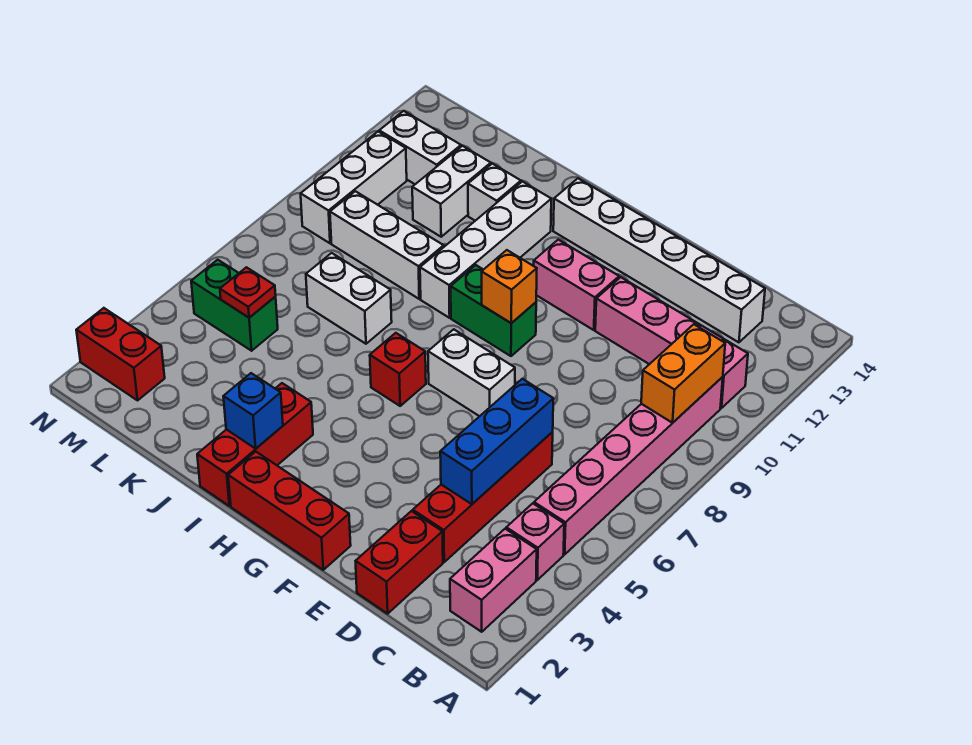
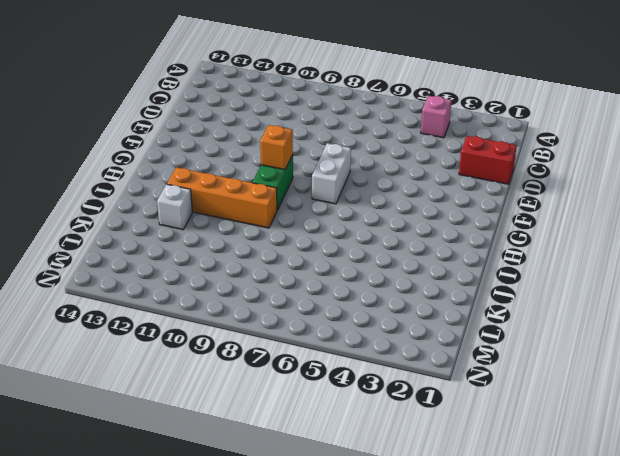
orange brick I9:I12 level 1 -> white brick I9:I12 level 1
none -> pink brick B2:B3 level 1
none -> pink brick B5:B10 level 1
none -> pink brick B11:E11 level 1

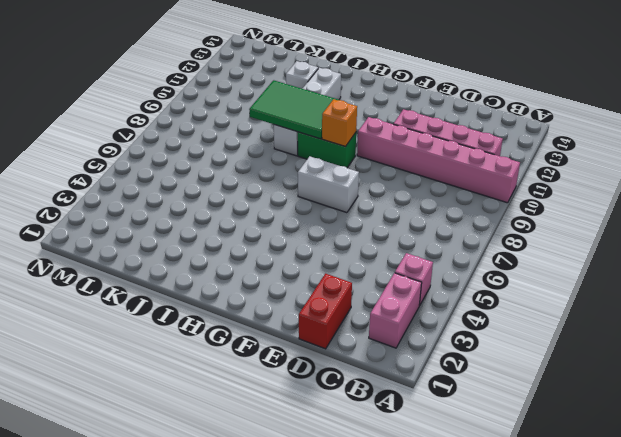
pink brick A10:F10 level 1 -> pink brick B5:B10 level 1
green tile H9:J10 level 2 -> none
none -> white brick C13:H13 level 1
none -> red brick D3:D6 level 1
none -> red brick F1:H1 level 1

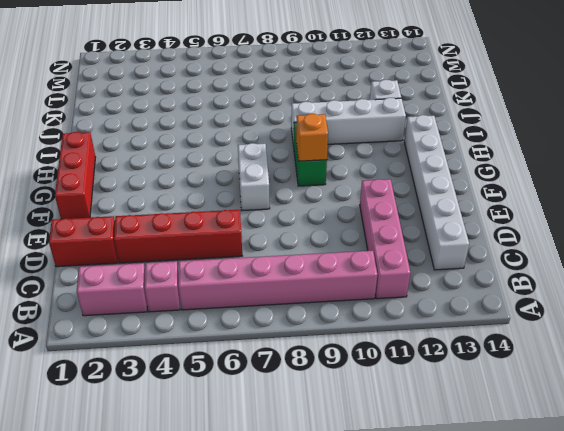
none -> pink brick F11:G11 level 1
none -> red brick H6 level 1
none -> red brick I1:I3 level 1

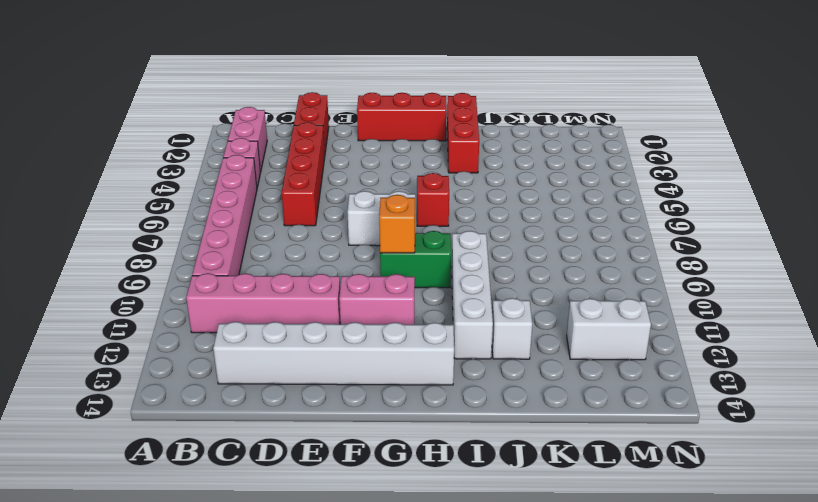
none -> white brick J7:K7 level 1
none -> white brick J9:L9 level 1
none -> white brick K11:K12 level 1

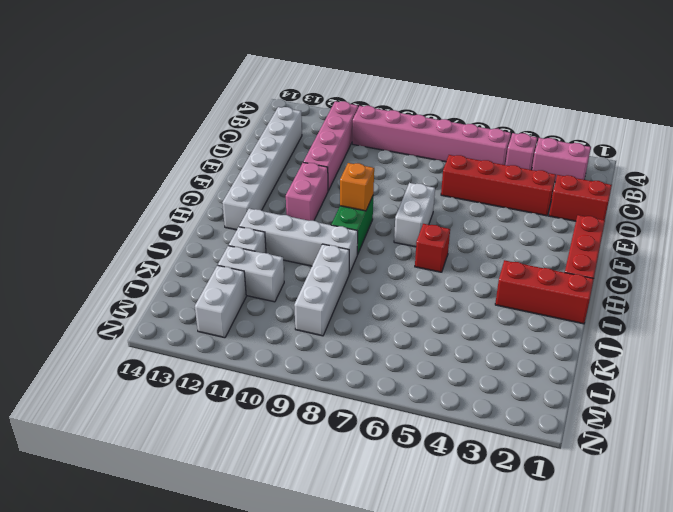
none -> white brick J7:K7 level 1
none -> green brick L5:M5 level 1
none -> red brick M2:N2 level 1

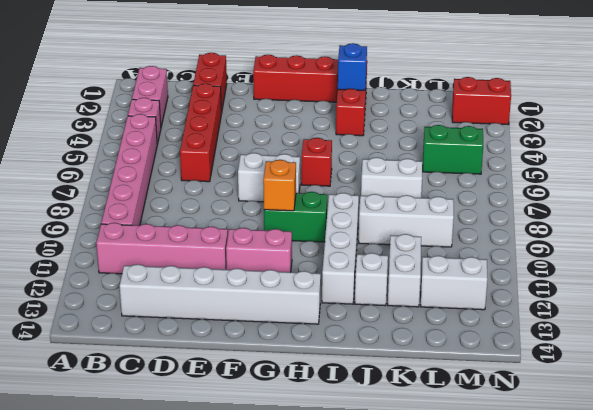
none -> white brick M9:M11 level 1
none -> orange brick B9:B10 level 2
none -> blue brick D4:D6 level 2

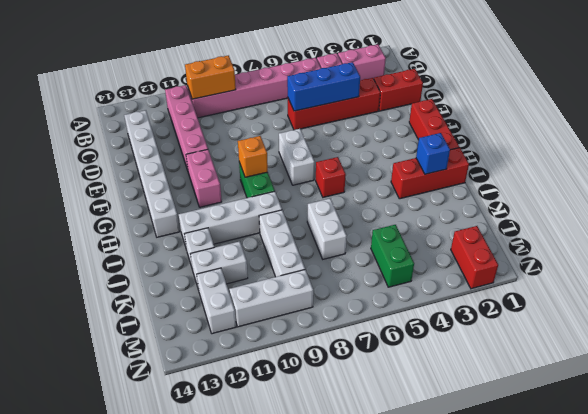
none -> red plate L5 level 2

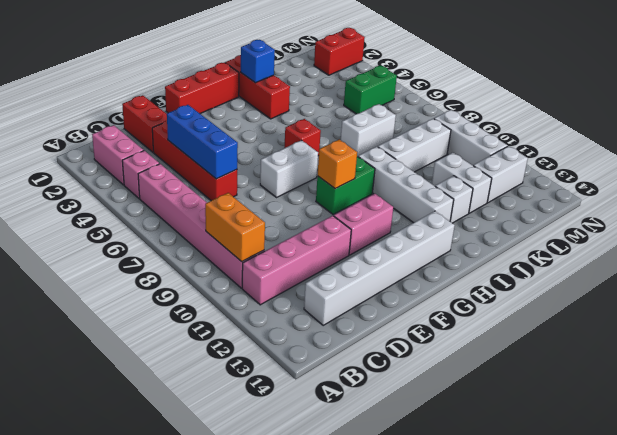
none -> red plate L5 level 2

